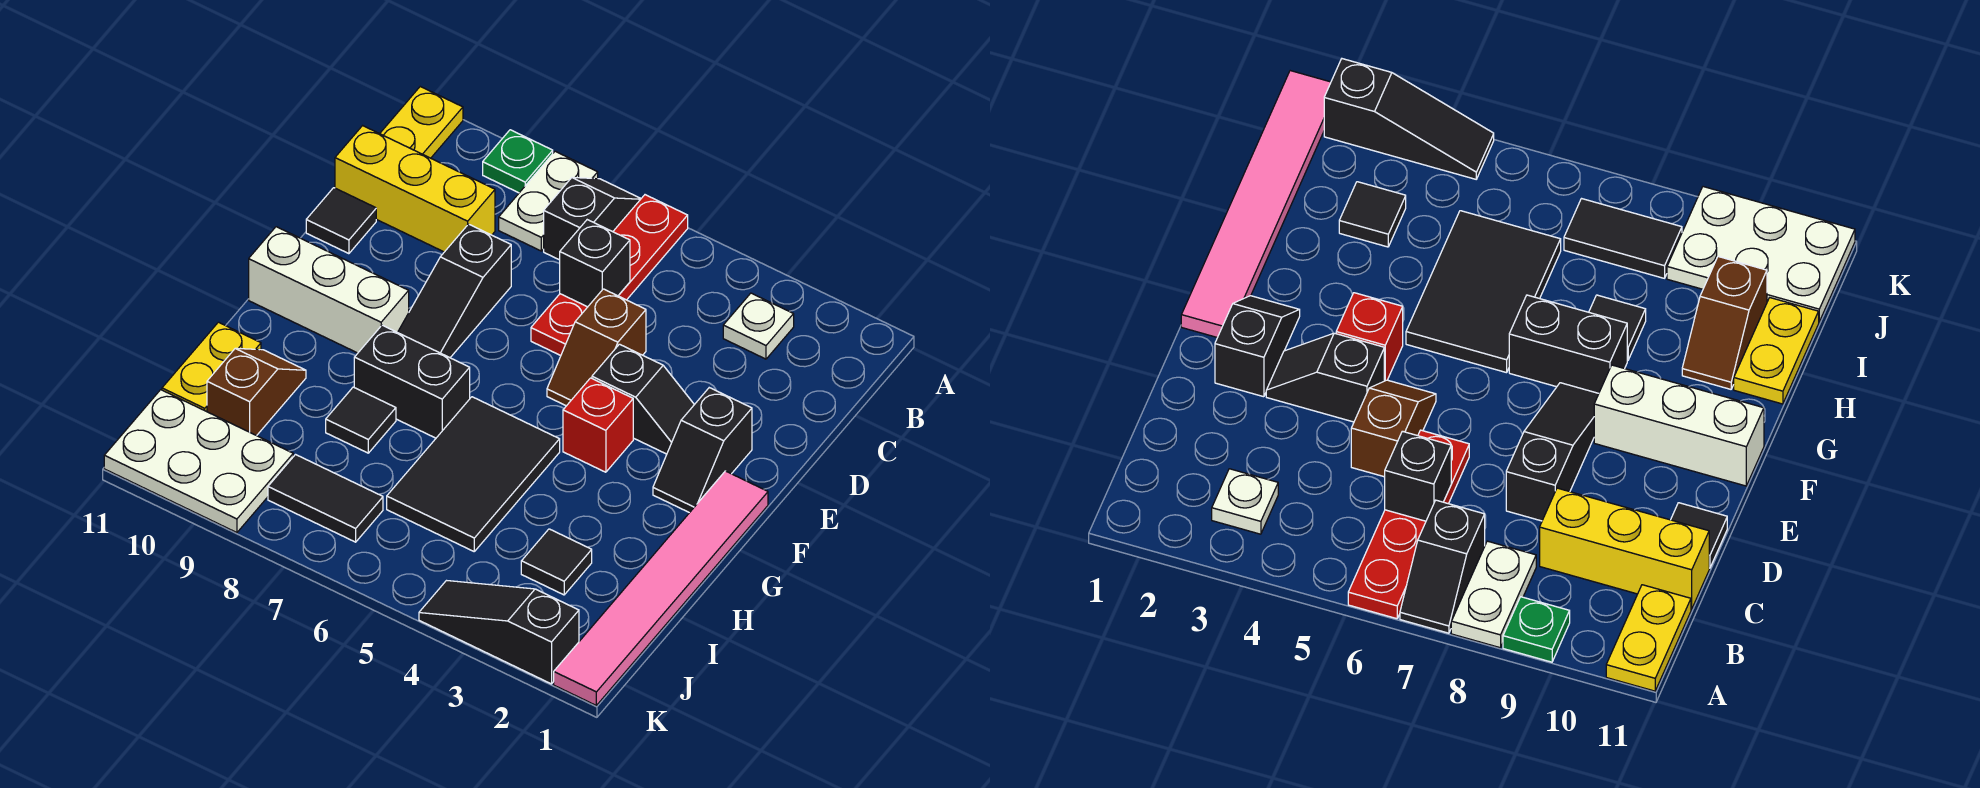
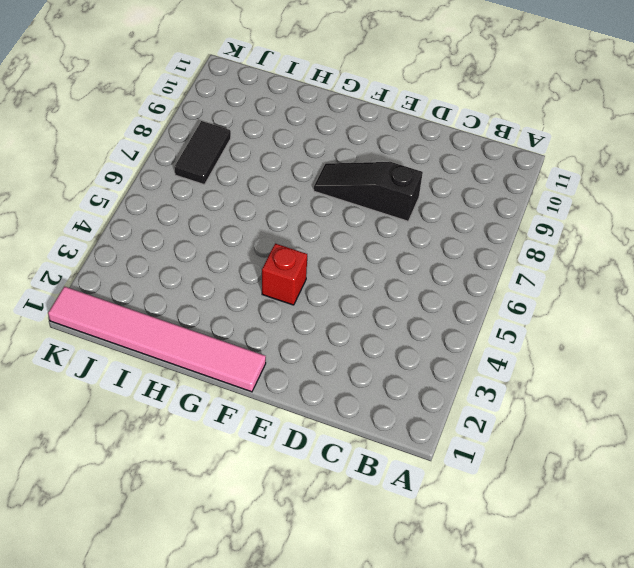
none -> red plate A6:D6 level 1
none -> black slope A7:B7 level 1 top B
none -> white plate A8:B8 level 1

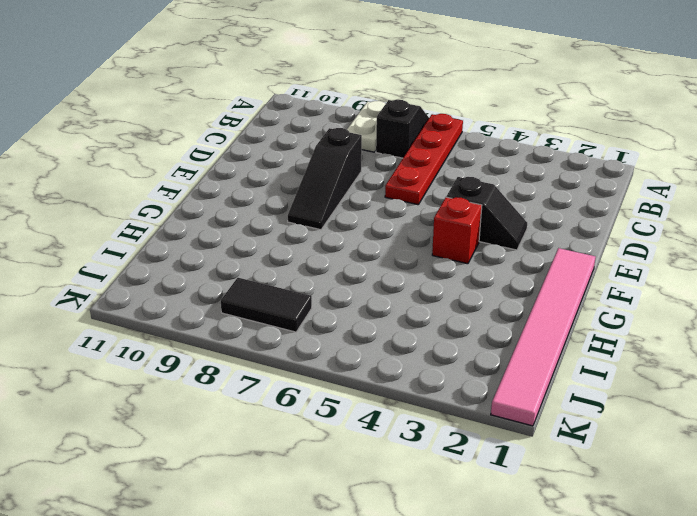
none -> green plate A9 level 1
none -> yellow plate A11:B11 level 1
none -> white plate B3 level 1

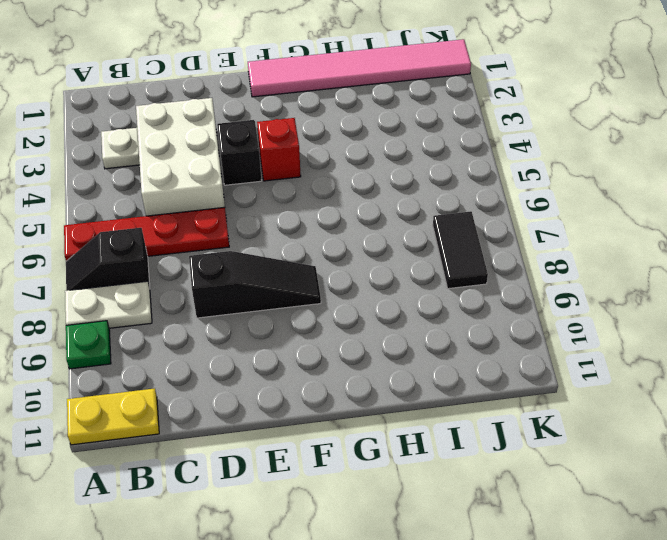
white brick C3:D5 level 1 -> brown slope D5:E5 level 1 top D
none -> yellow brick C9:C11 level 1
none -> black tile D11 level 1
none -> black slope E2:F2 level 1 top E

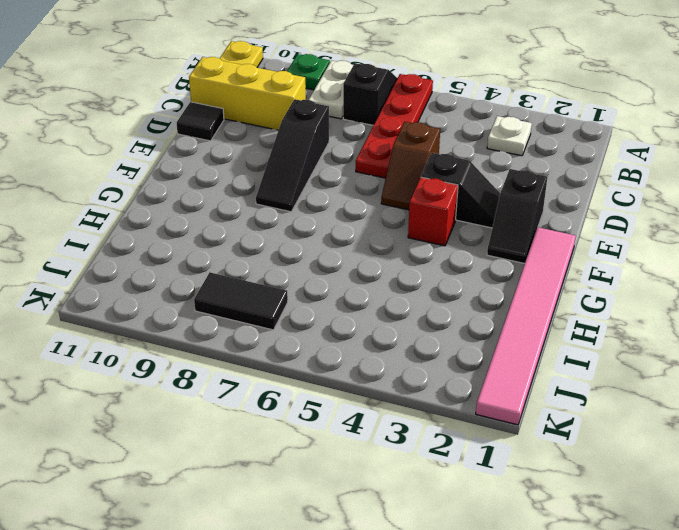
none -> white brick F9:F11 level 1
none -> black tile G5:I6 level 1
none -> black brick G7:G8 level 1

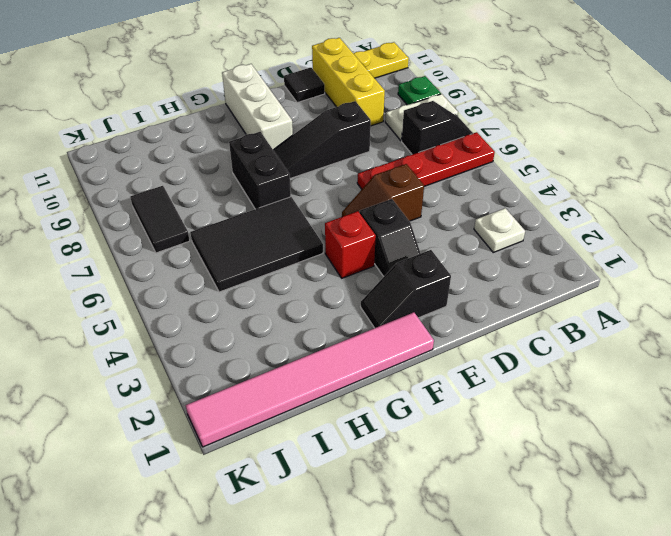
none -> black tile H8 level 1
none -> brown slope H10:I10 level 1 top I
none -> yellow plate H11:I11 level 1

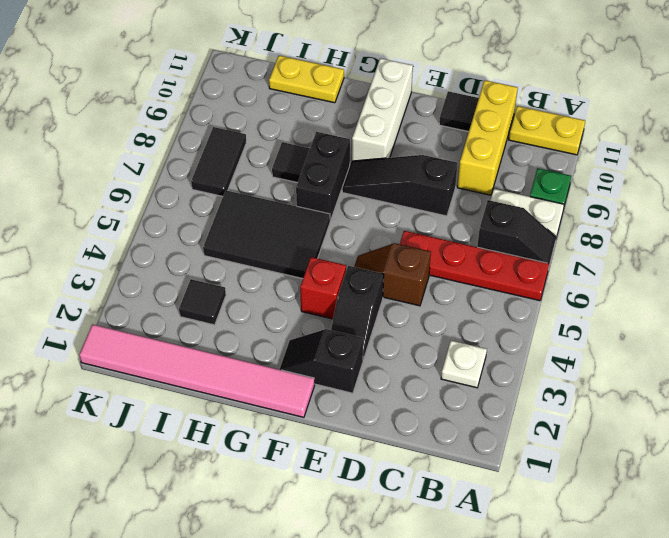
none -> brown slope H10:I10 level 1 top I
none -> white plate J9:K11 level 1
none -> black slope K2:K4 level 1 top 2

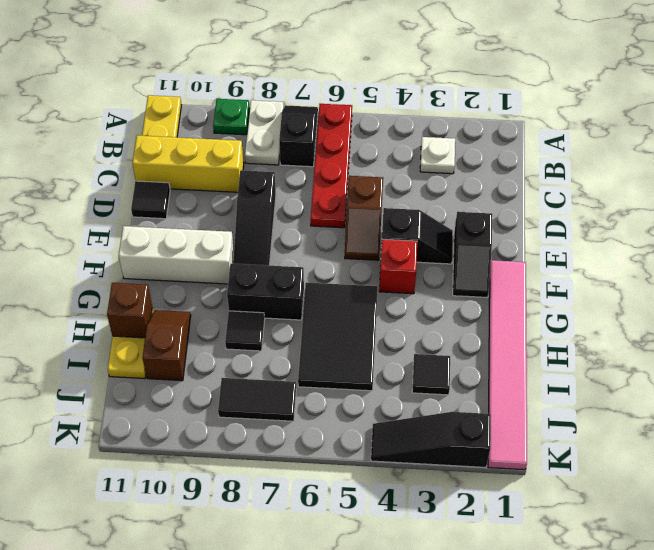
brown brick H11 level 2 -> none
none -> white plate J9:K11 level 1
none -> black brick C6 level 2

